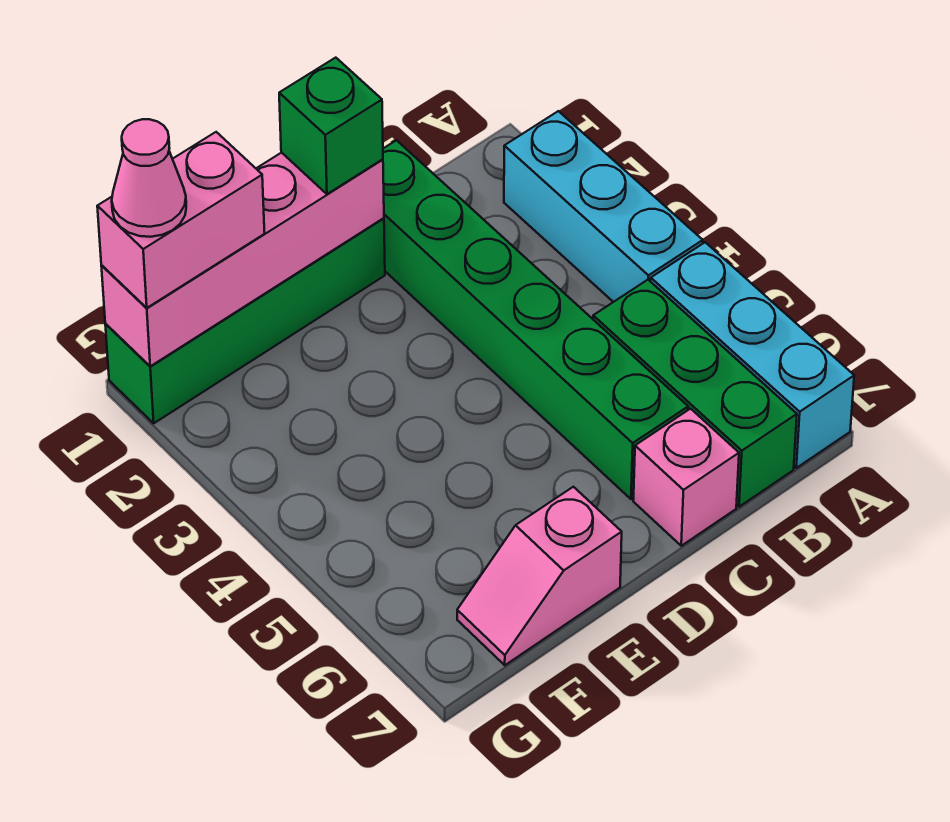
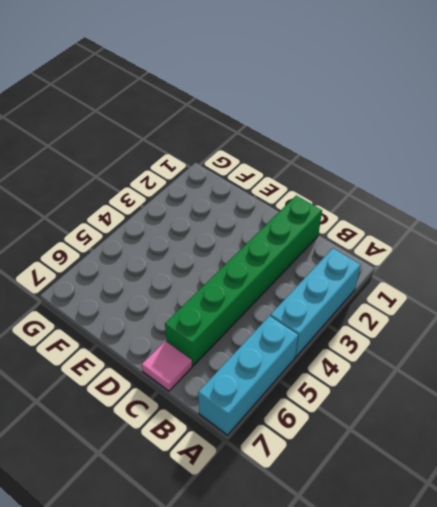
pink tile C7 level 1 -> pink brick C7 level 1
none -> green brick B5:B7 level 1
none -> green brick D1:G1 level 1

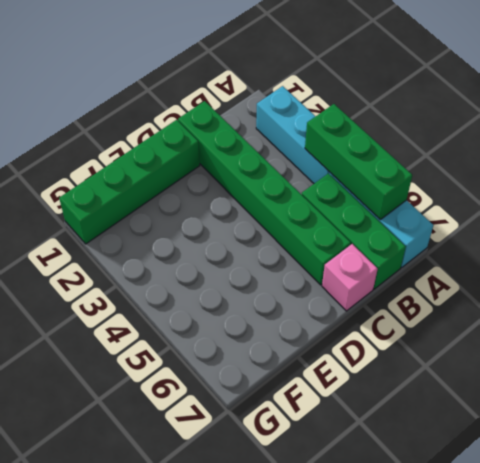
green brick A4:A6 level 2 -> none
none -> pink slope E7:F7 level 1 top E
none -> pink brick D1:G1 level 2

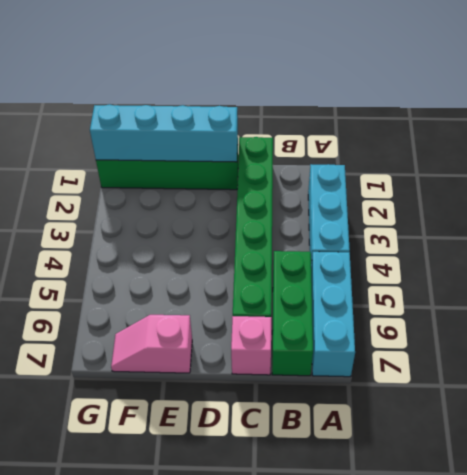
cyan brick D1:G1 level 2 -> pink brick D1:G1 level 2
none -> green brick D1 level 3
none -> pink brick F1:G1 level 3

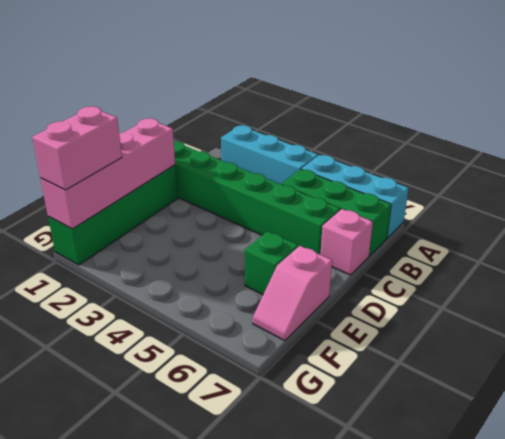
green brick E6 level 1 -> green brick D1 level 3
none -> pink cone G1 level 4

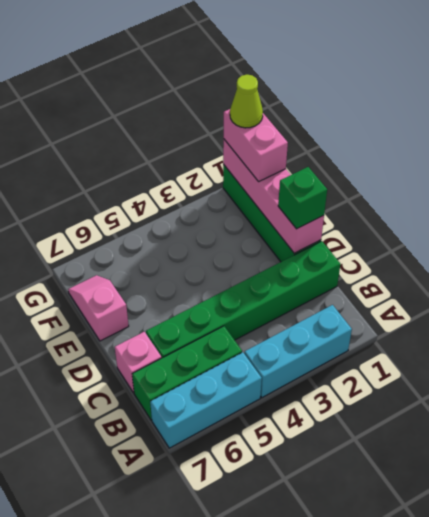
lime cone G1 level 4 -> pink cone G1 level 4

